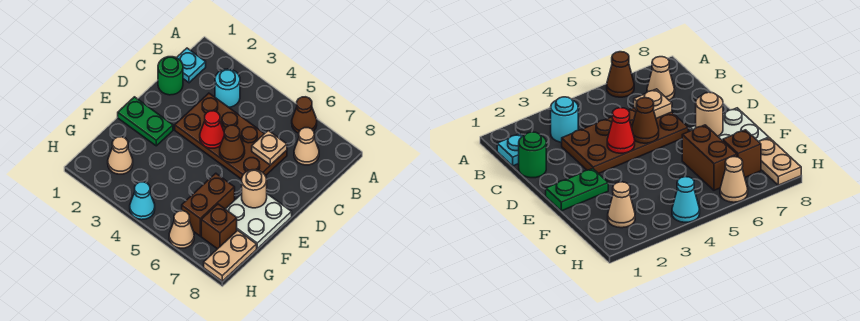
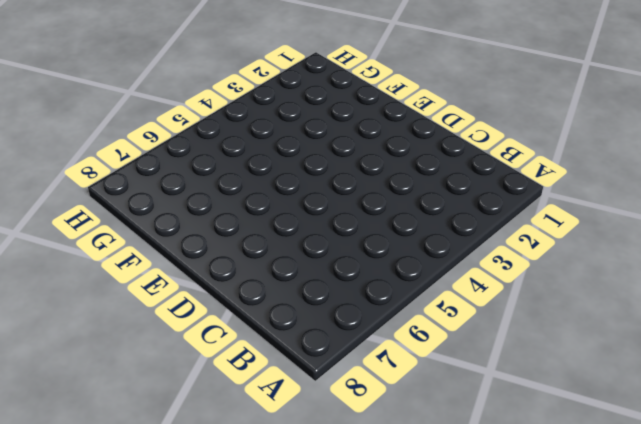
none -> brown cone A6 level 1
none -> cyan plate B1 level 1
none -> cyan round brick B3 level 1

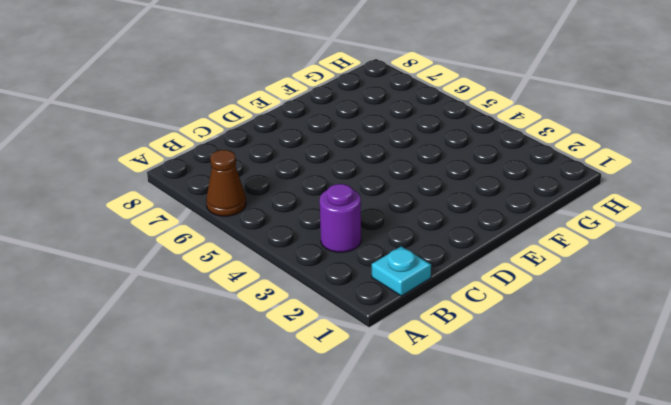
purple round brick B3 level 1 -> cyan round brick B3 level 1
none -> tan cone B7 level 1
none -> green round brick C1 level 1
none -> brown plate C3:D6 level 1

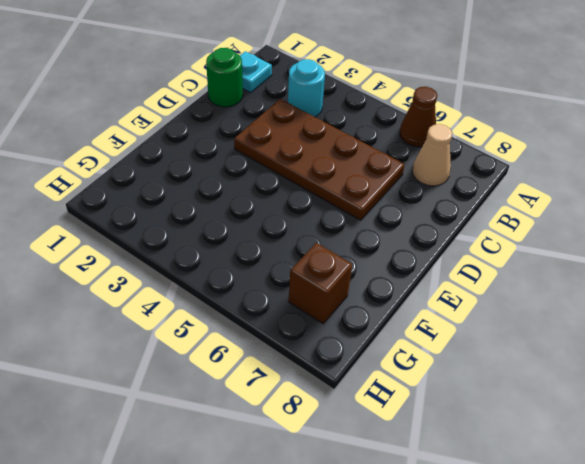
none -> green plate E1:E2 level 1
none -> white plate E7:F8 level 1
none -> brown brick F6:G6 level 1

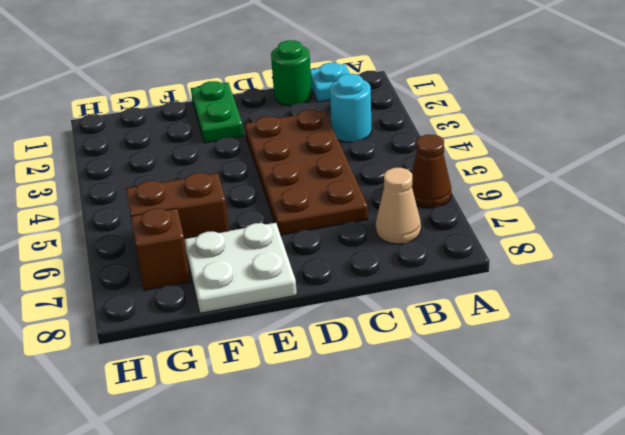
none -> tan cone G2 level 1
none -> tan plate G8:H8 level 1
none -> cyan cone H4 level 1

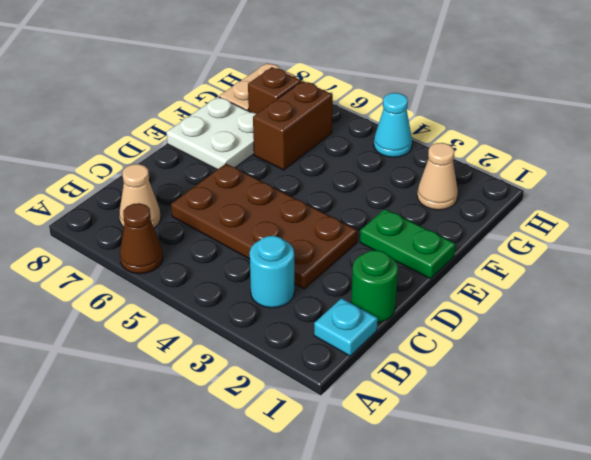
none -> tan cone H6 level 1
none -> tan plate C6 level 2
none -> red cone D4 level 2

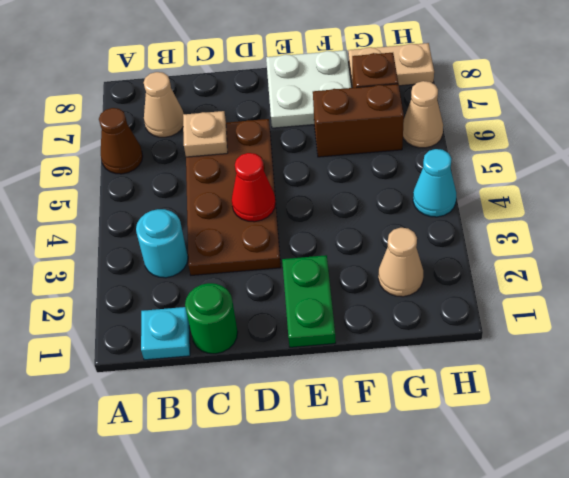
none -> brown cone D5 level 2
none -> tan round brick E7 level 2

